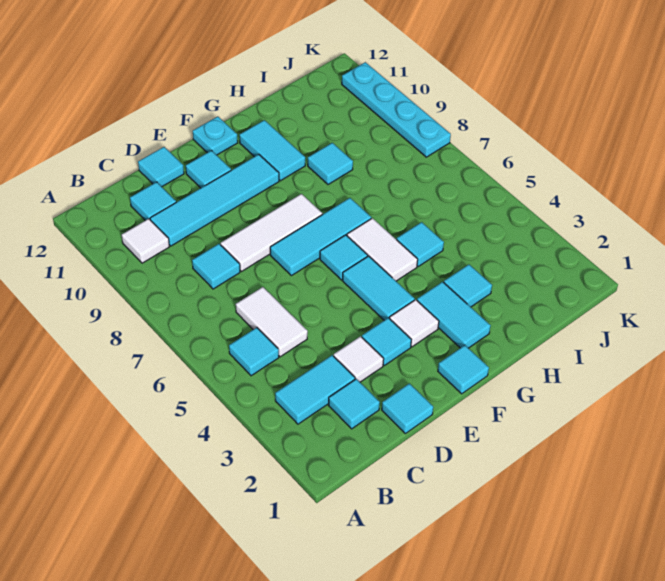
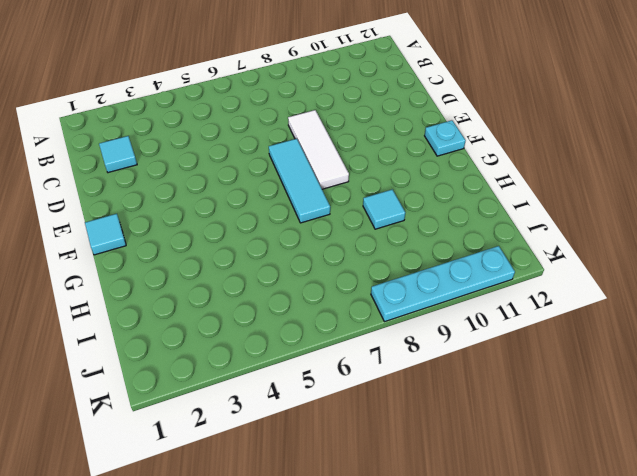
none -> cyan tile B3:C3 level 1
none -> cyan tile B5 level 1
none -> white tile B10 level 1

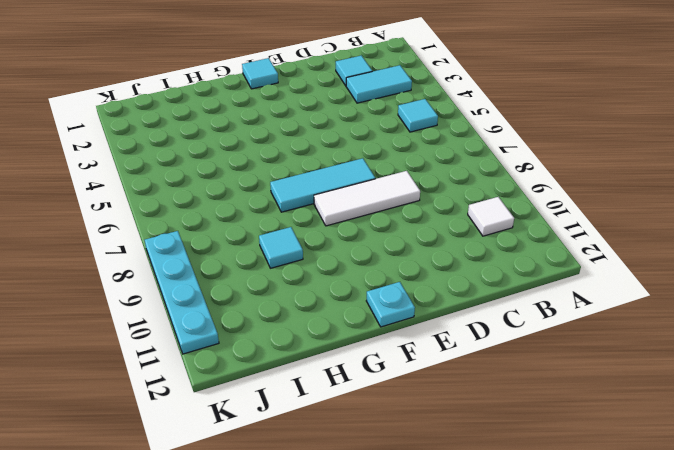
none -> white tile C5:C6 level 1
none -> cyan tile C8 level 1
none -> cyan tile C10:F10 level 1

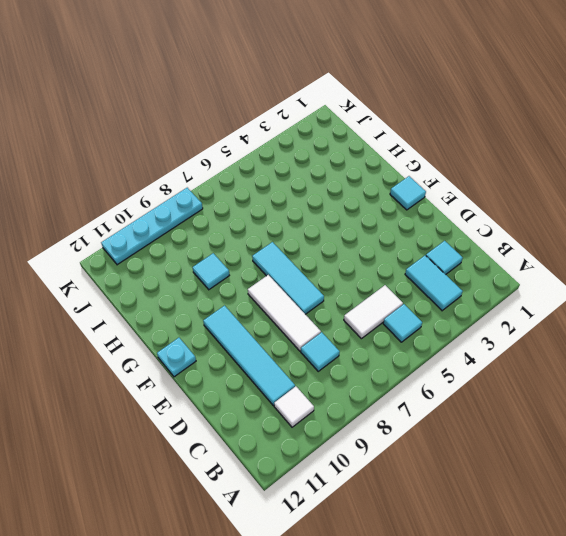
none -> cyan tile C11 level 1
none -> cyan tile D1 level 1
none -> white tile D3 level 1

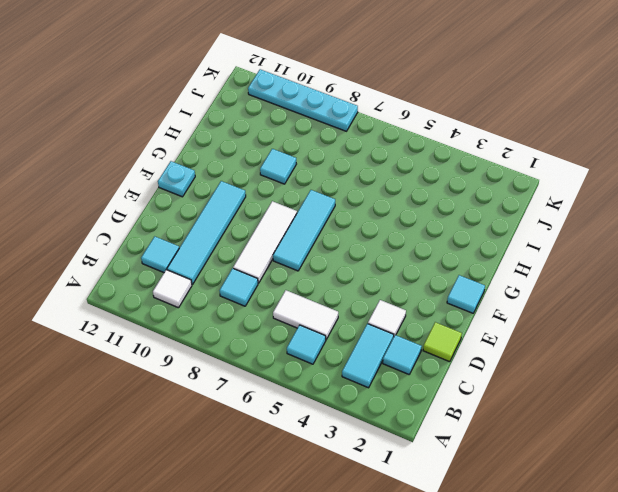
lime tile D1 level 1 -> cyan tile D1 level 1
none -> cyan tile D12 level 1
none -> cyan tile E3 level 1
none -> cyan tile E11 level 1

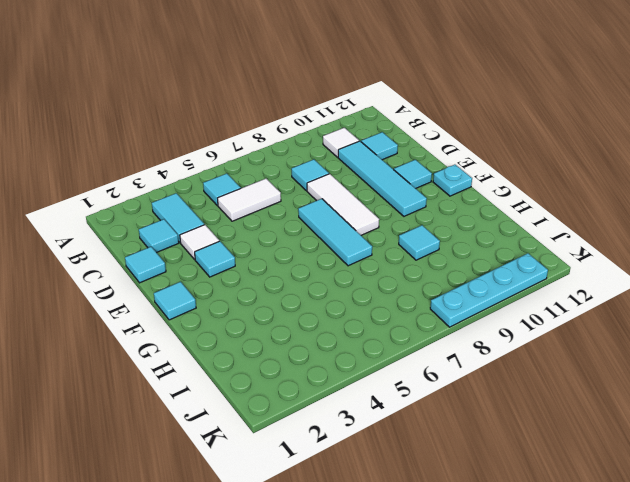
none -> cyan tile D12 level 1
none -> white tile F3 level 1
none -> cyan tile F4:F5 level 1

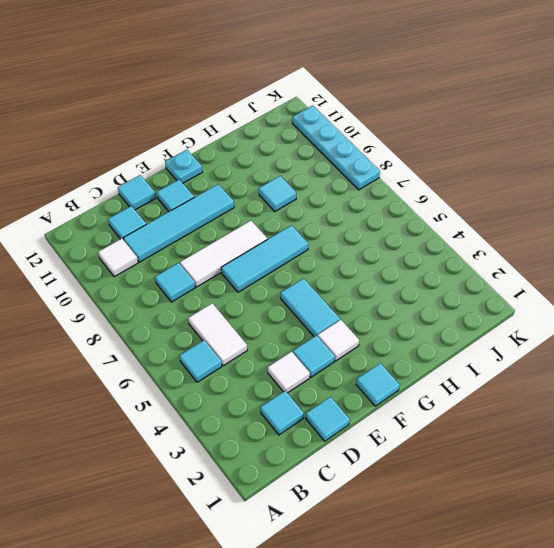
none -> cyan tile B3:C3 level 1
none -> cyan tile F6 level 1
none -> cyan tile G2:G3 level 1

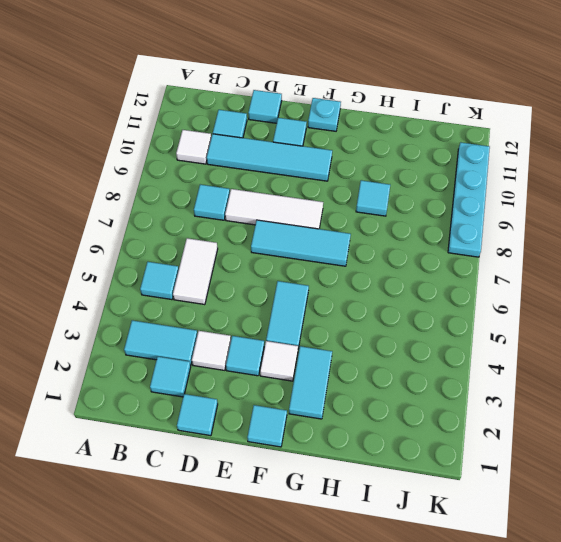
none -> cyan tile F6 level 1
none -> white tile G5:G6 level 1
none -> cyan tile G10:G11 level 1

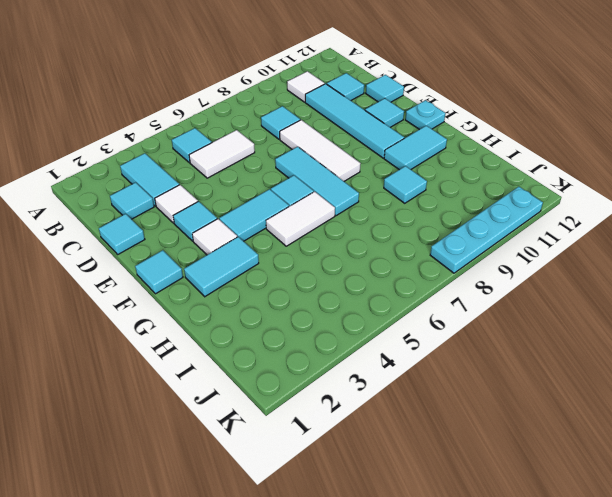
none -> cyan tile H3 level 1
none -> cyan tile H5 level 1

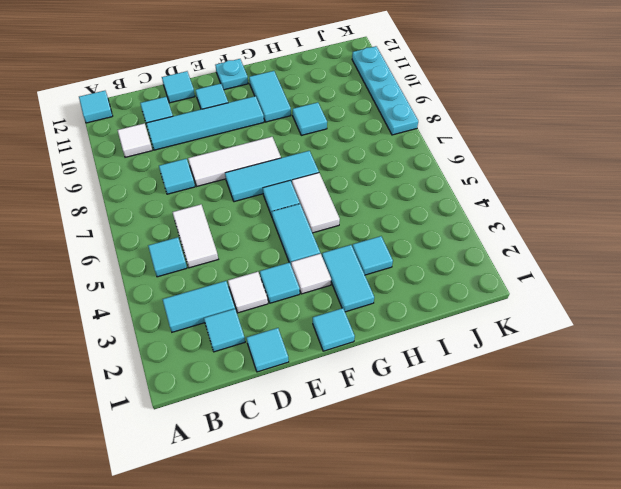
cyan tile A12 level 1 -> cyan tile H5 level 1

